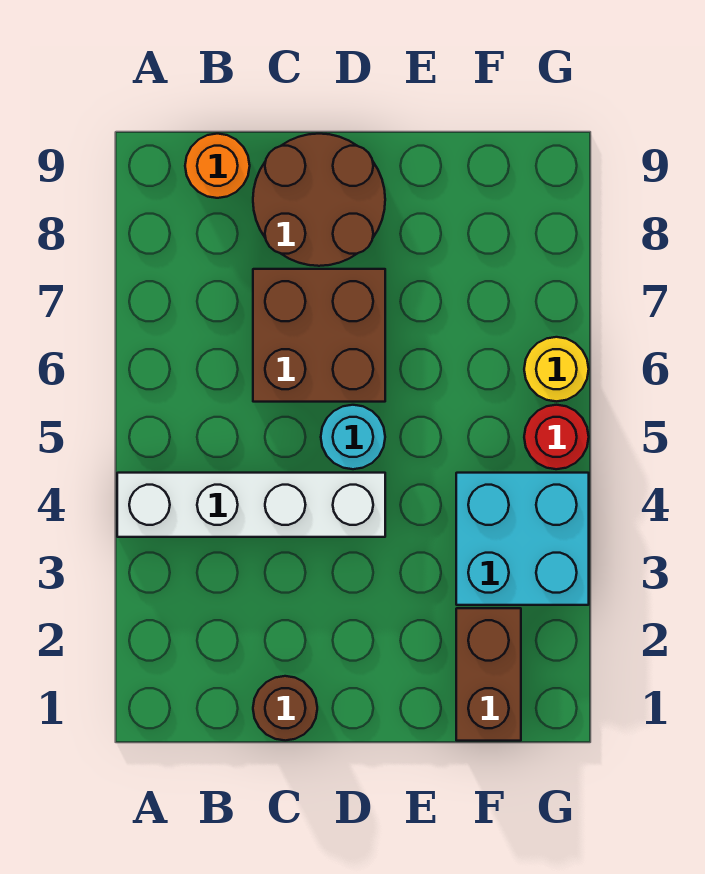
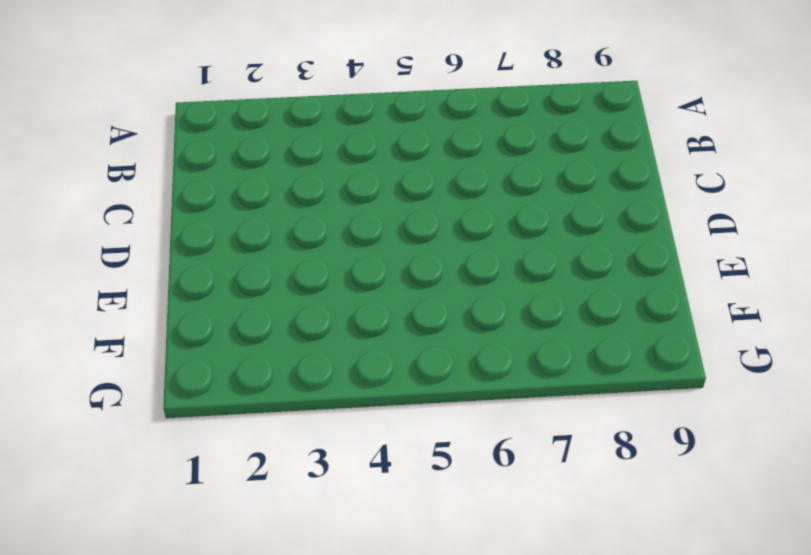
none -> white brick A4:D4 level 1
none -> orange round brick B9 level 1

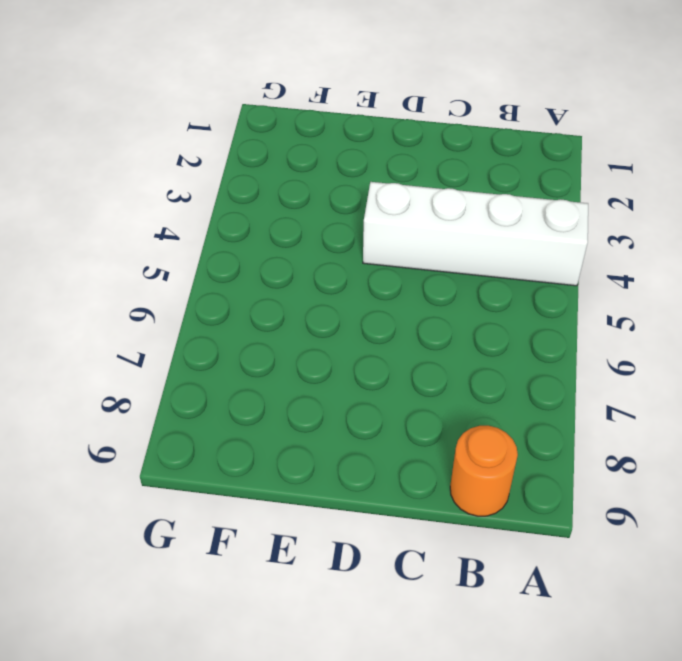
none -> brown round brick C1 level 1
none -> brown brick C6:D7 level 1

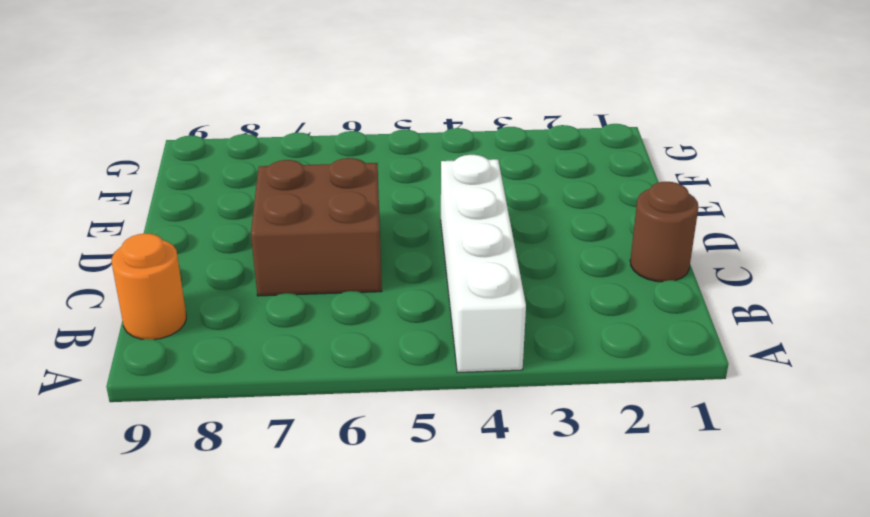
none -> brown round brick C8:D9 level 1
none -> cyan round brick D5 level 1

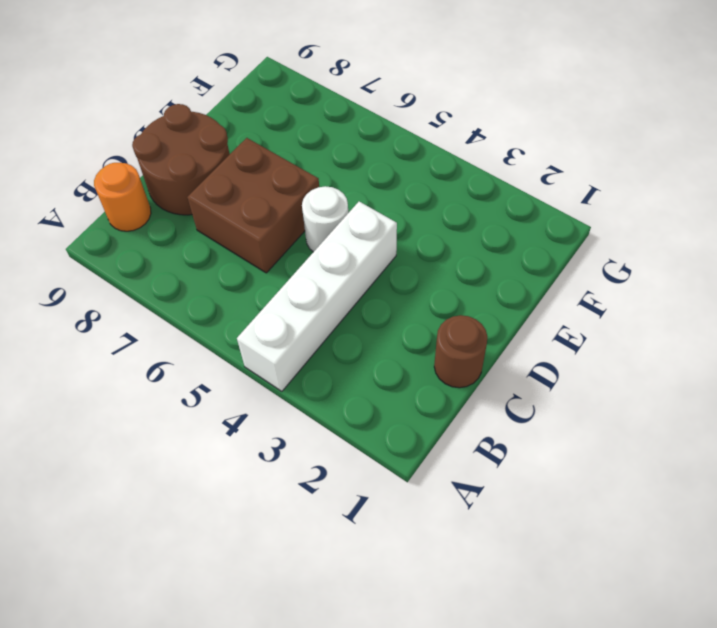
white round brick D5 level 1 -> cyan round brick D5 level 1
none -> brown brick F1:F2 level 1
none -> cyan brick F3:G4 level 1

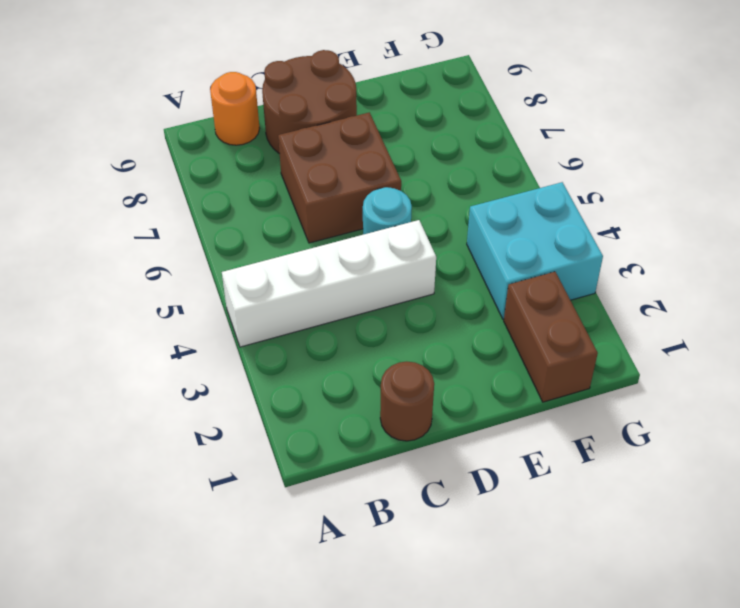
none -> red round brick G5 level 1
none -> yellow round brick G6 level 1

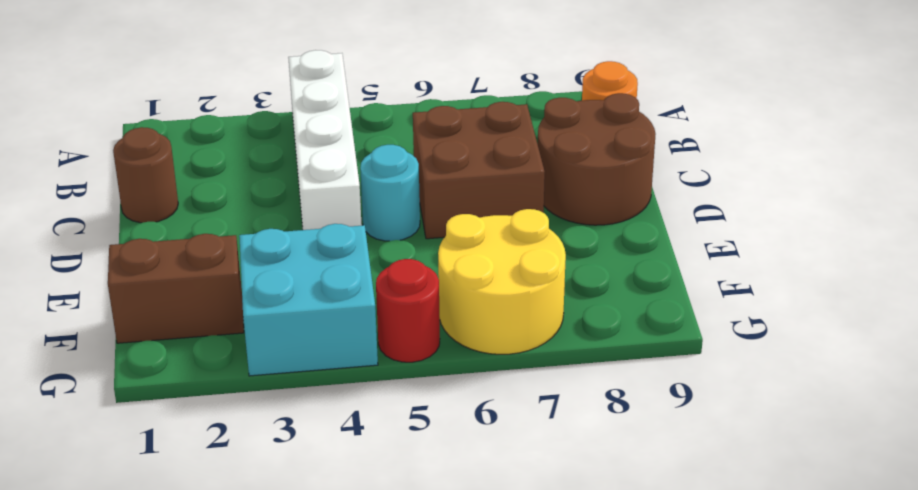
yellow round brick F6:G7 level 1 -> yellow round brick G6 level 1

